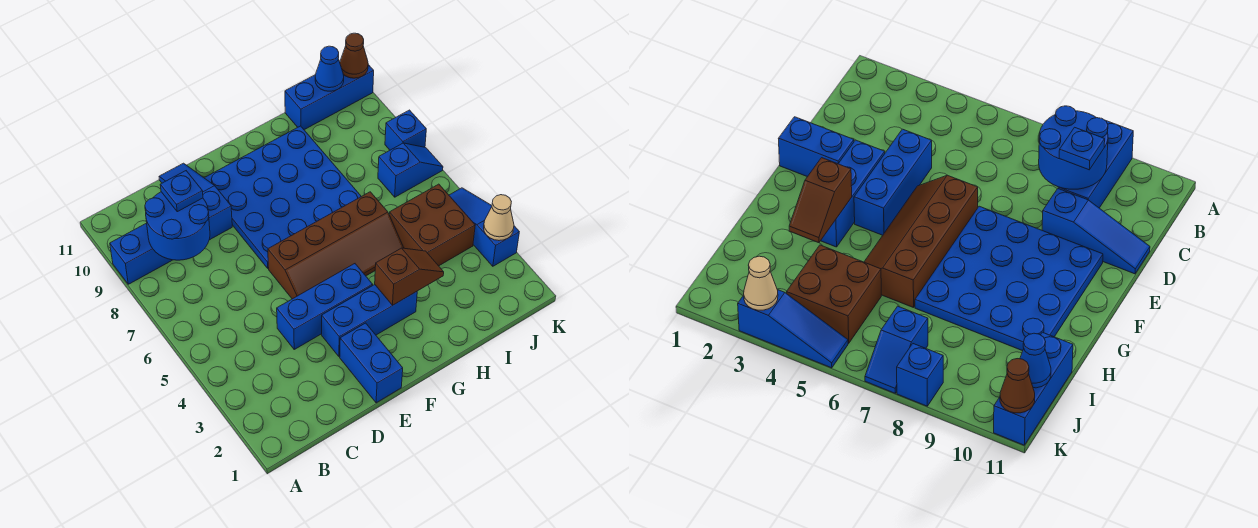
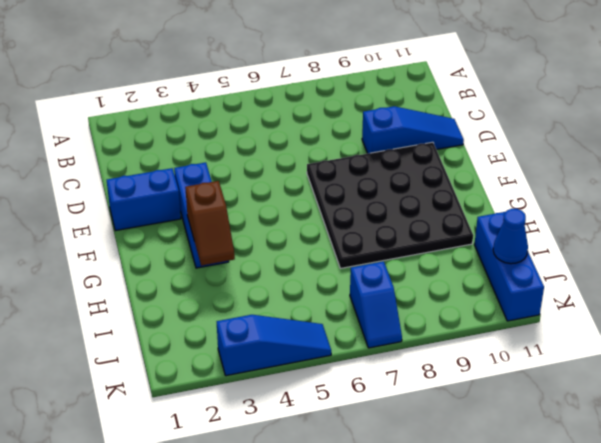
black plate E7:H10 level 1 -> blue plate E7:H10 level 1
none -> blue brick A9:C9 level 1
none -> blue brick D4:F4 level 1
none -> brown slope E5:H6 level 1 top 6

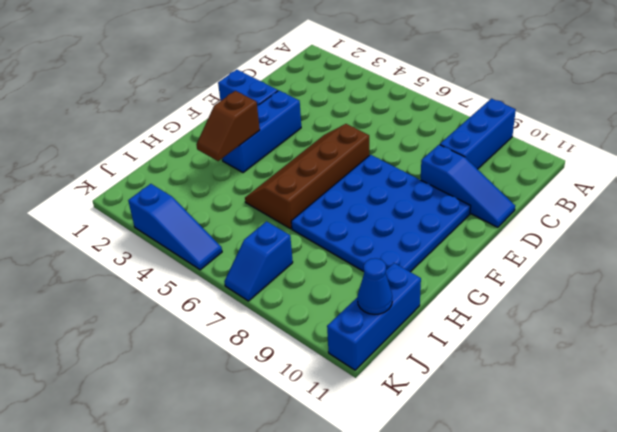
none -> blue brick D4:F4 level 1
none -> brown brick I4:J5 level 1
none -> blue brick K8 level 1

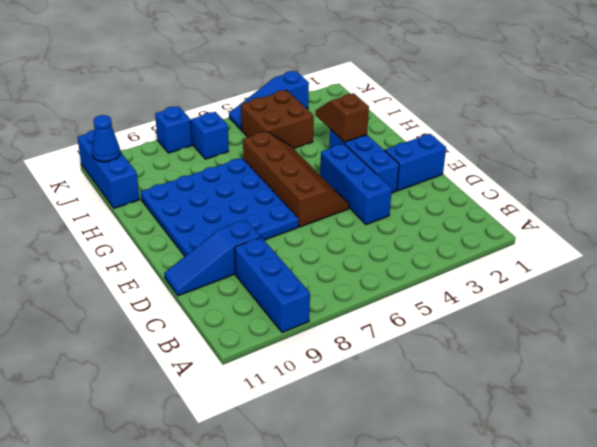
none -> blue round brick B8:C9 level 2
none -> tan cone K3 level 2
none -> brown cone K11 level 2

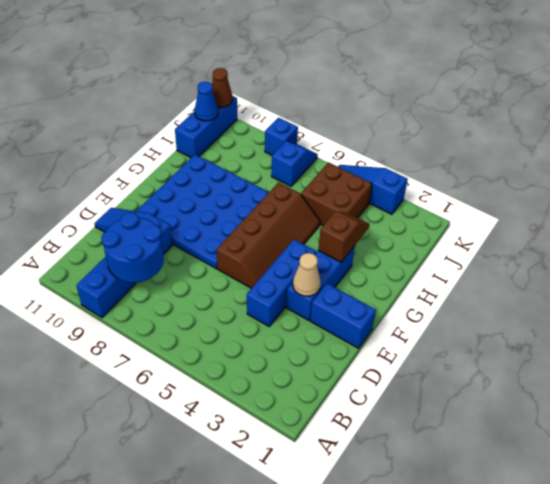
tan cone E3 level 2 -> tan cone K3 level 2
none -> blue plate C9 level 3

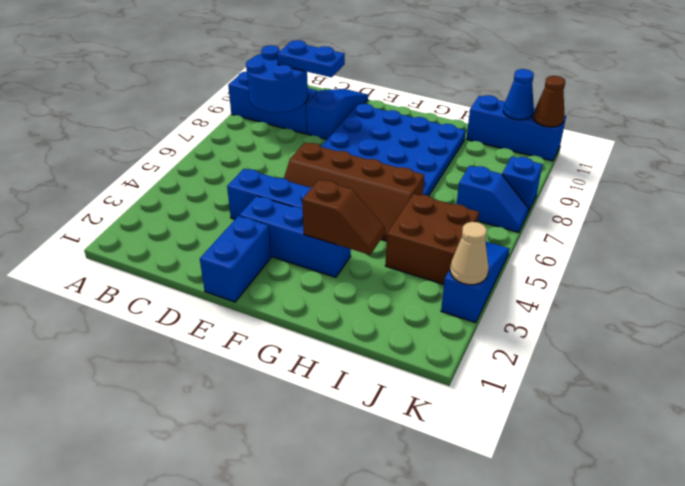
blue plate C9:D9 level 3 -> blue plate C9 level 3

